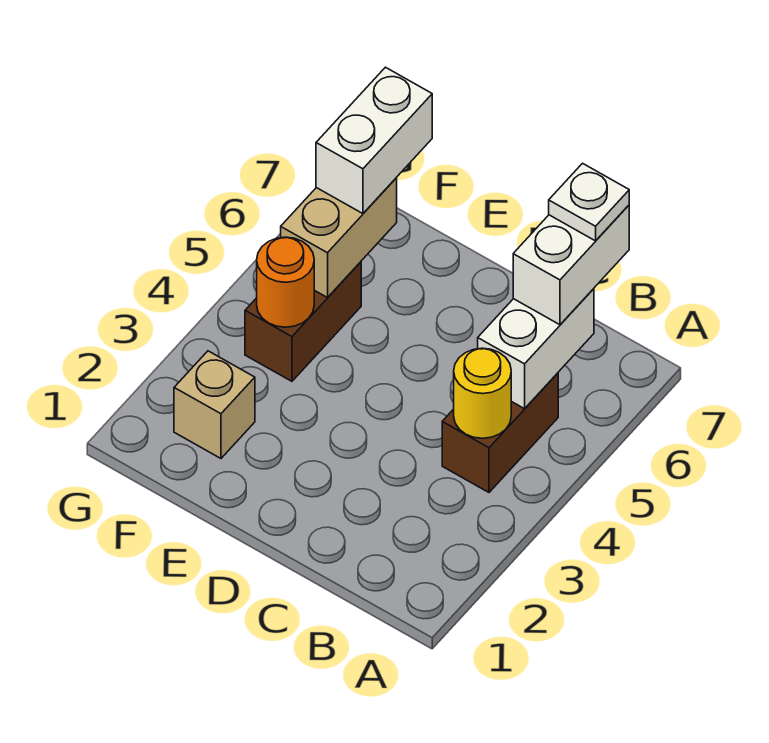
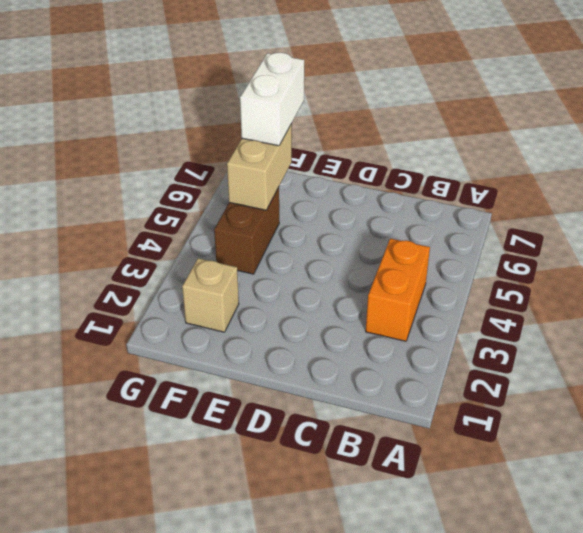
orange brick B3:B4 level 1 -> brown brick B4:B5 level 1
none -> yellow round brick B4 level 2
none -> white brick B5:B6 level 2

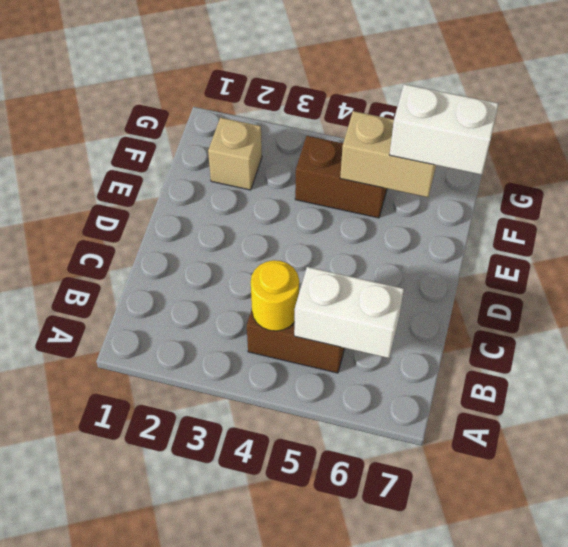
none -> orange round brick F4 level 2
none -> white brick B6:B7 level 3

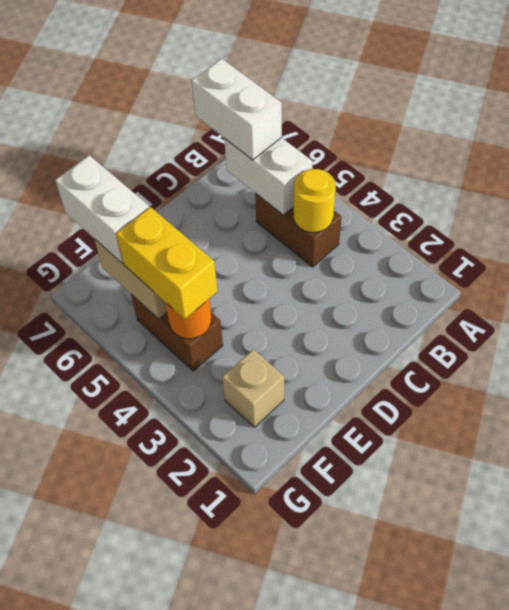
yellow brick F4:F5 level 3 -> none
none -> white plate B7 level 4

